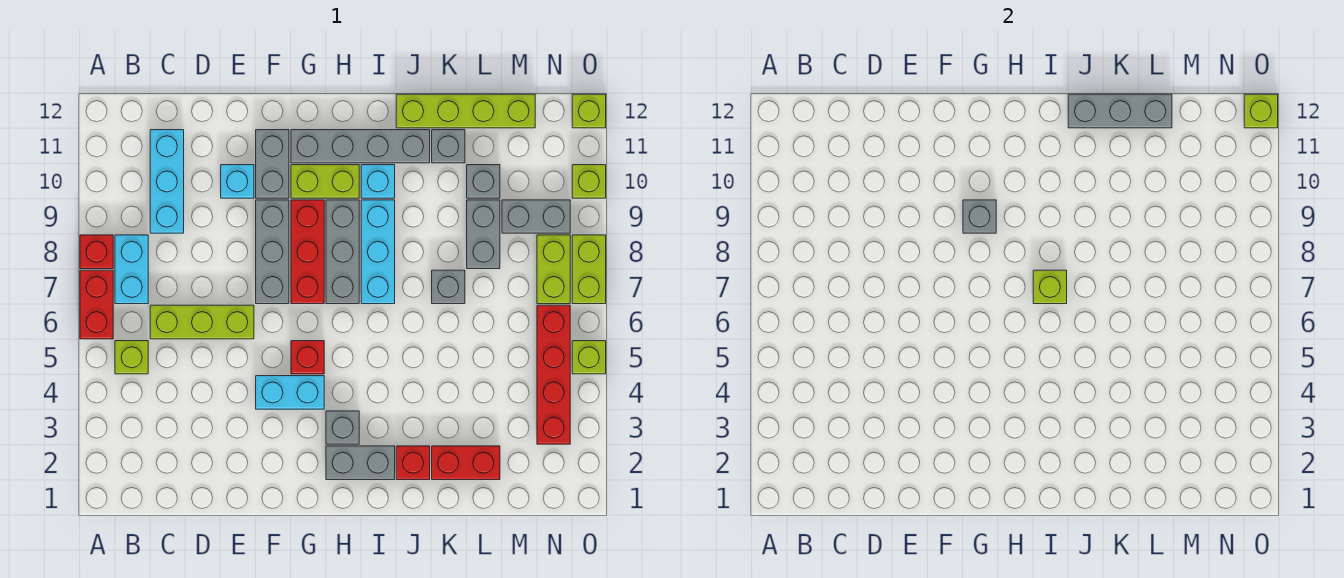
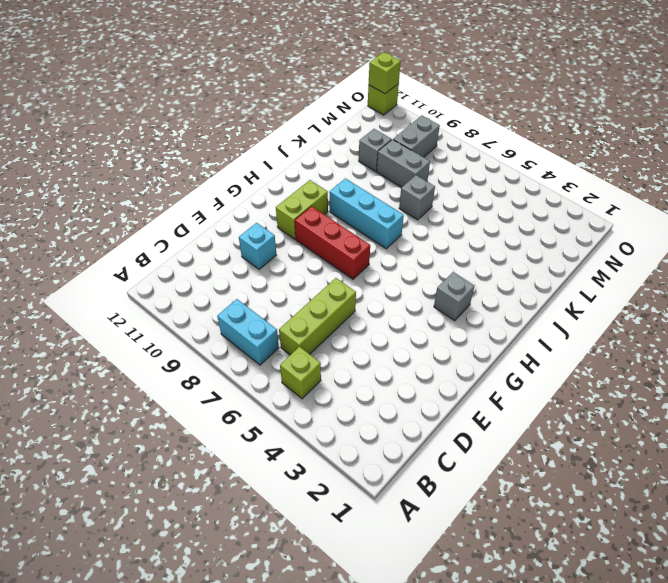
none -> red brick A6:A7 level 1
none -> red brick A8 level 1
none -> cyan brick C9:C11 level 1
none -> cyan brick F4:G4 level 1

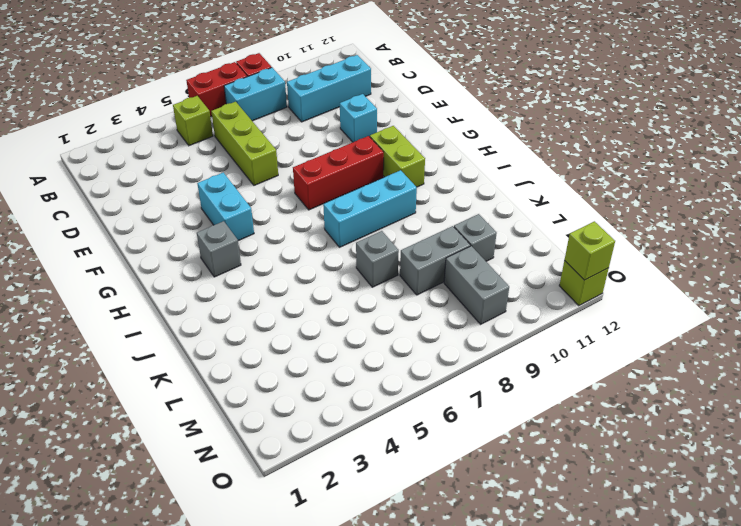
none -> grey brick F7:F9 level 1
none -> grey brick F10:F11 level 1
none -> red brick G5 level 1
none -> grey brick G11:J11 level 1

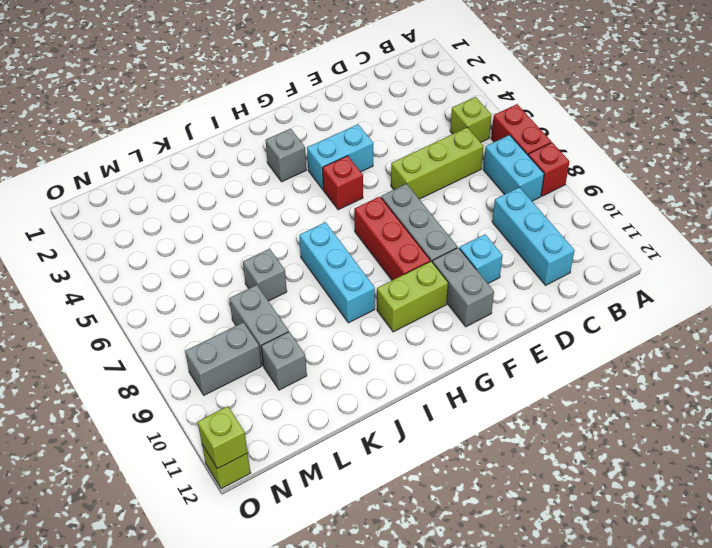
none -> grey brick G11:J11 level 1
none -> grey brick H2:I2 level 1
none -> grey brick H7:H9 level 1
none -> cyan brick I10 level 1

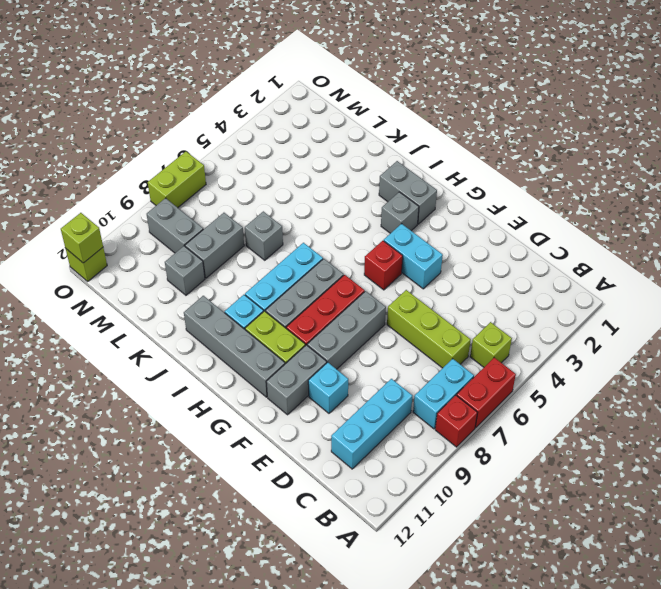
none -> red brick J2 level 1
none -> lime brick J12:M12 level 1
none -> red brick K2:L2 level 1
none -> grey brick K11 level 1

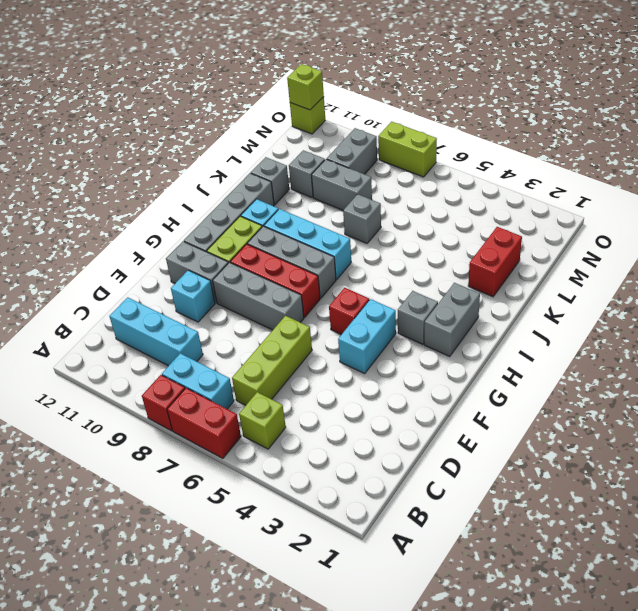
none -> red brick J2 level 1
none -> lime brick J12:M12 level 1
none -> red brick N3:N6 level 1
none -> lime brick N7:N8 level 1

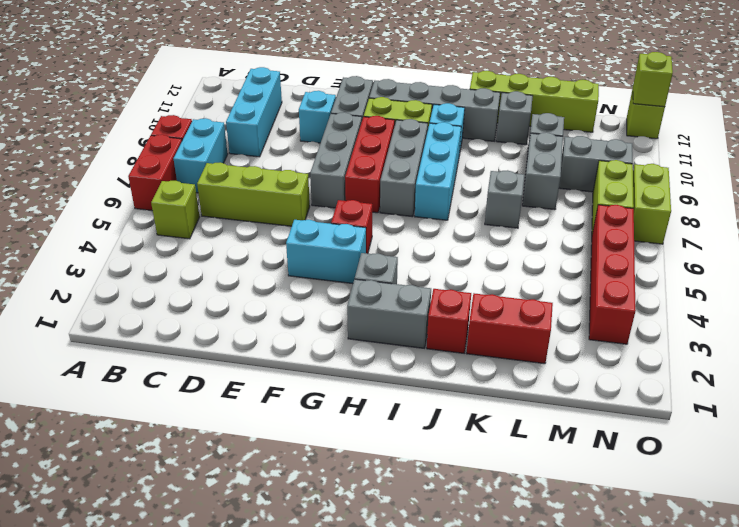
none -> lime brick O5 level 1
none -> lime brick O10 level 1
none -> grey brick G9 level 2
none -> lime brick I7 level 2

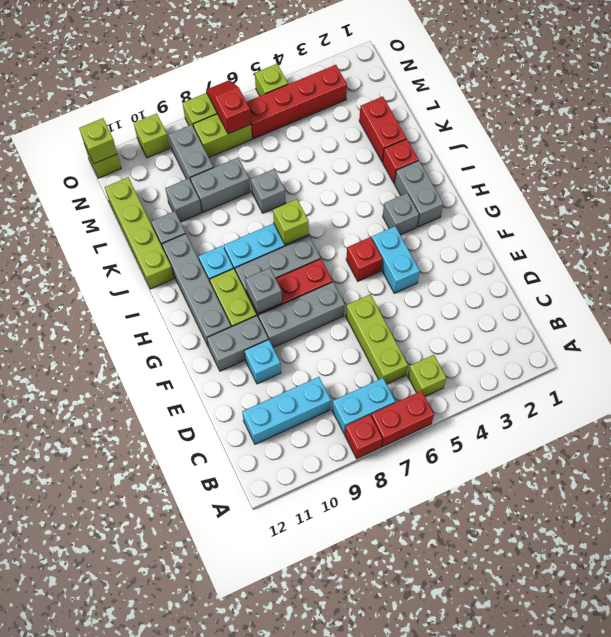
red slope N7:O7 level 2 top N -> none
none -> grey brick J12:L12 level 2

